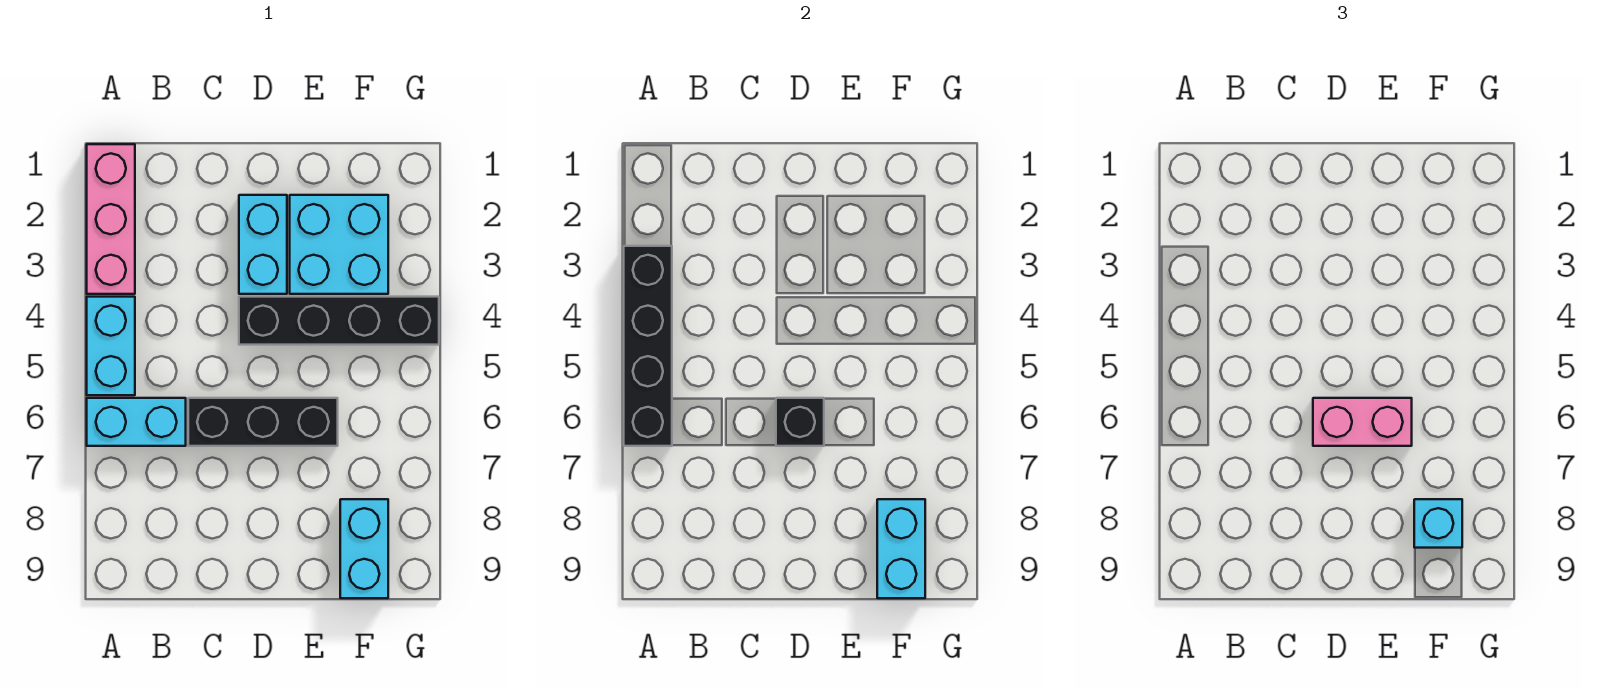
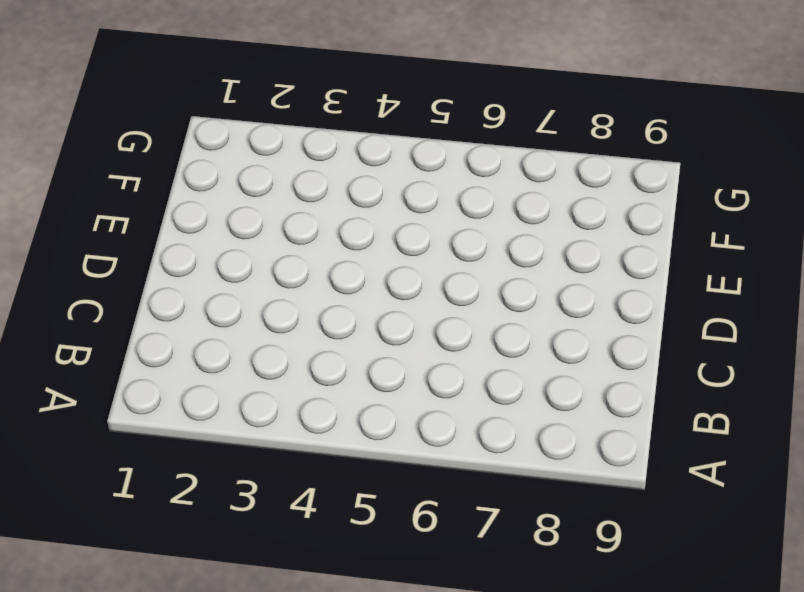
none -> pink brick A1:A3 level 1
none -> cyan brick A4:A5 level 1
none -> cyan brick A6:B6 level 1

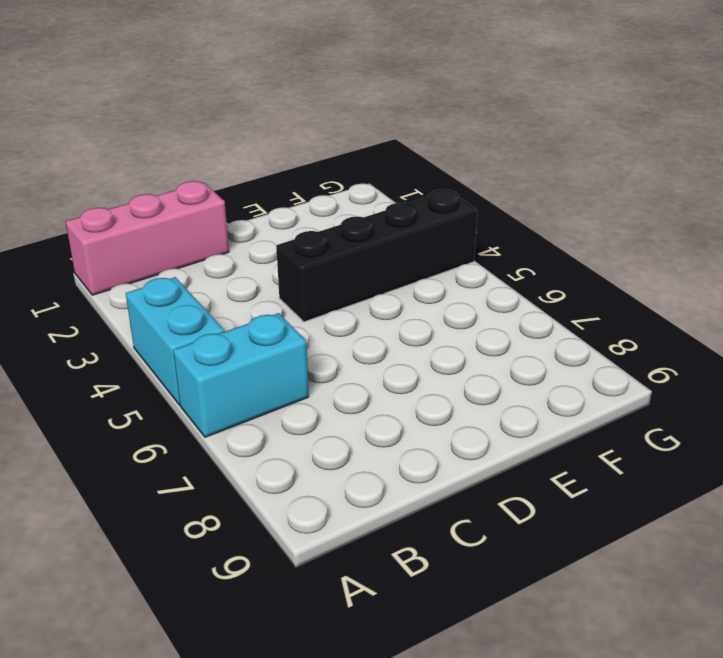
pink brick A1:C1 level 1 -> pink brick A1:A3 level 1
none -> black brick C6:E6 level 1
none -> cyan brick D2:D3 level 1
none -> cyan brick E2:F3 level 1

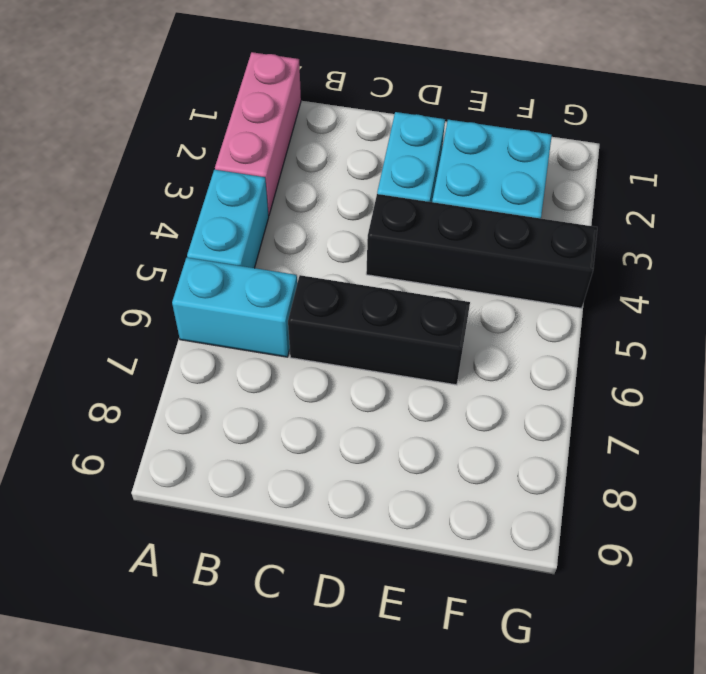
none -> cyan brick F8:F9 level 1
none -> black brick A3:A6 level 2
none -> black brick D6 level 2

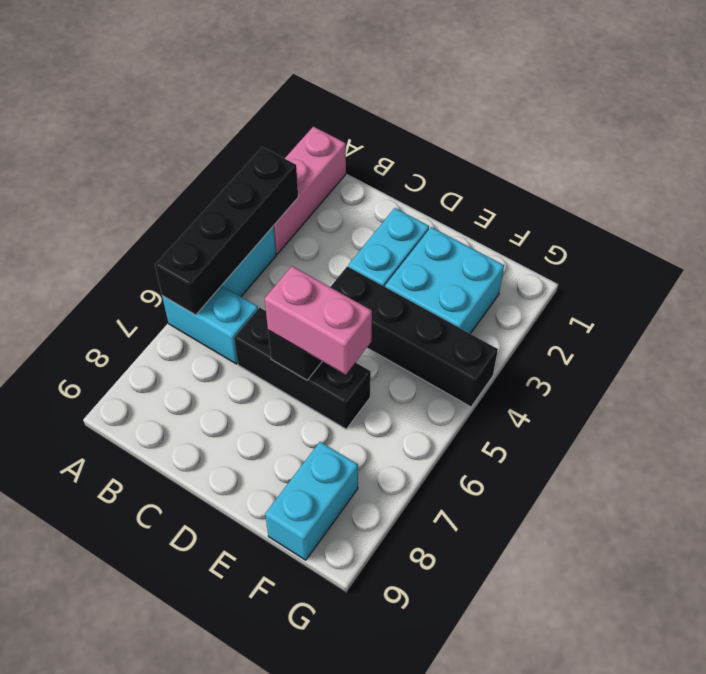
none -> cyan brick F8:F9 level 2
none -> cyan brick F8 level 3

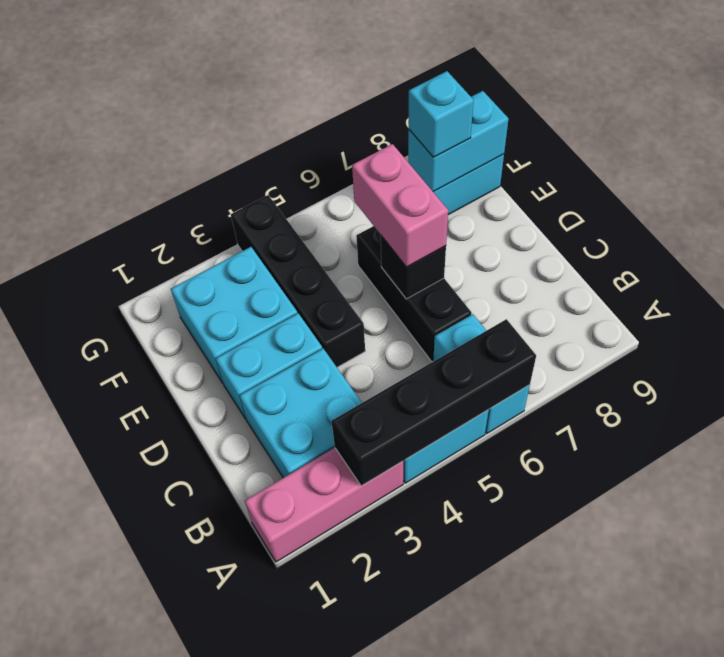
cyan brick B2:C3 level 1 -> none

